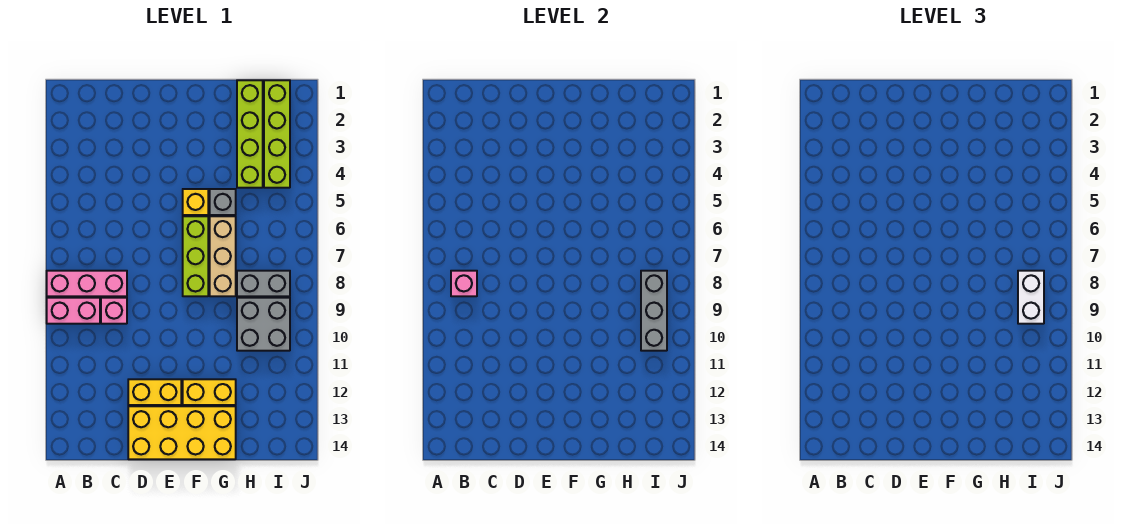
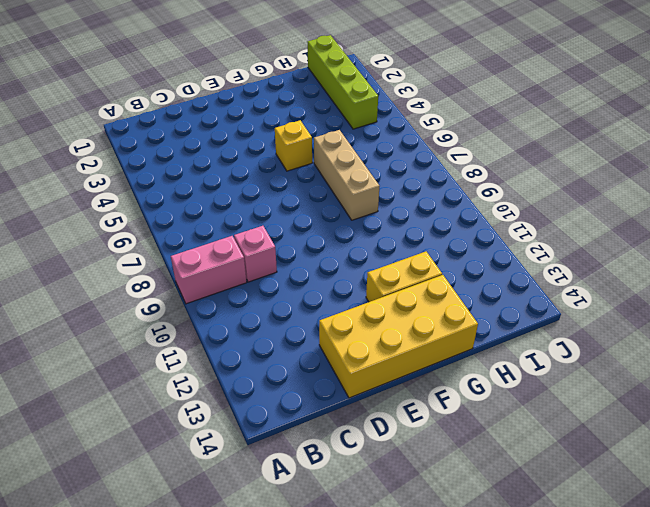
none -> pink brick A8:C8 level 1
none -> yellow brick D12:E12 level 1
none -> lime brick F6:F8 level 1

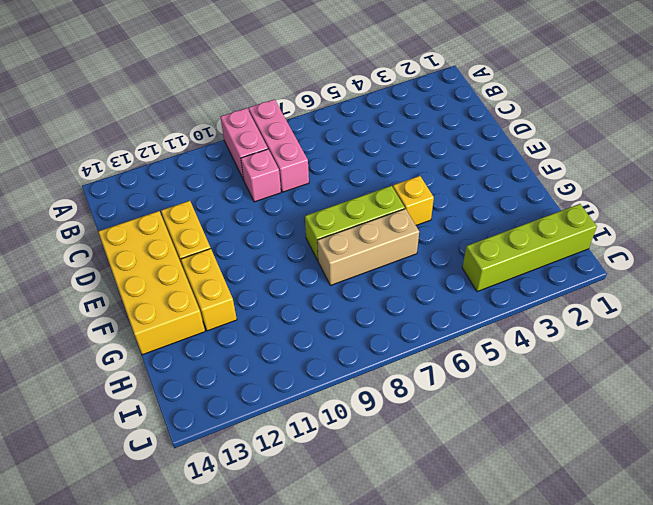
none -> grey brick G5 level 1
none -> lime brick H1:H4 level 1
none -> grey brick H8:I8 level 1

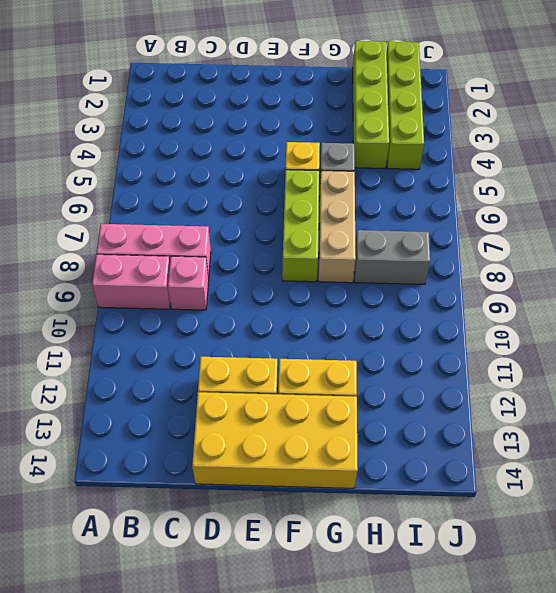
none -> grey brick H9:I10 level 1
none -> pink brick B8 level 2
none -> grey brick I8:I10 level 2

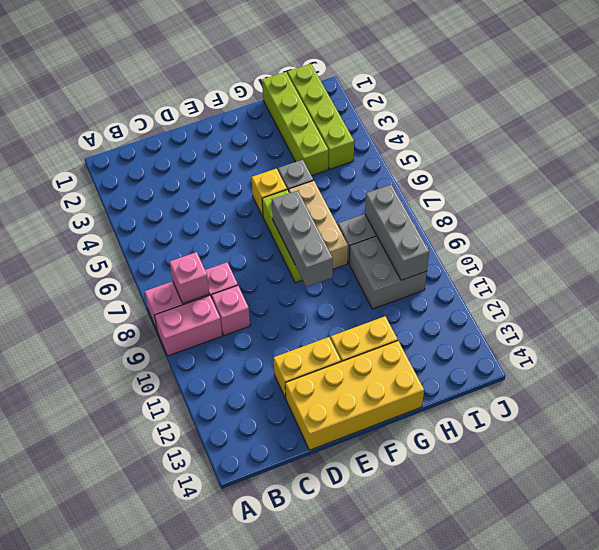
grey brick F7:F9 level 2 -> none
none -> white brick I8:I9 level 3

